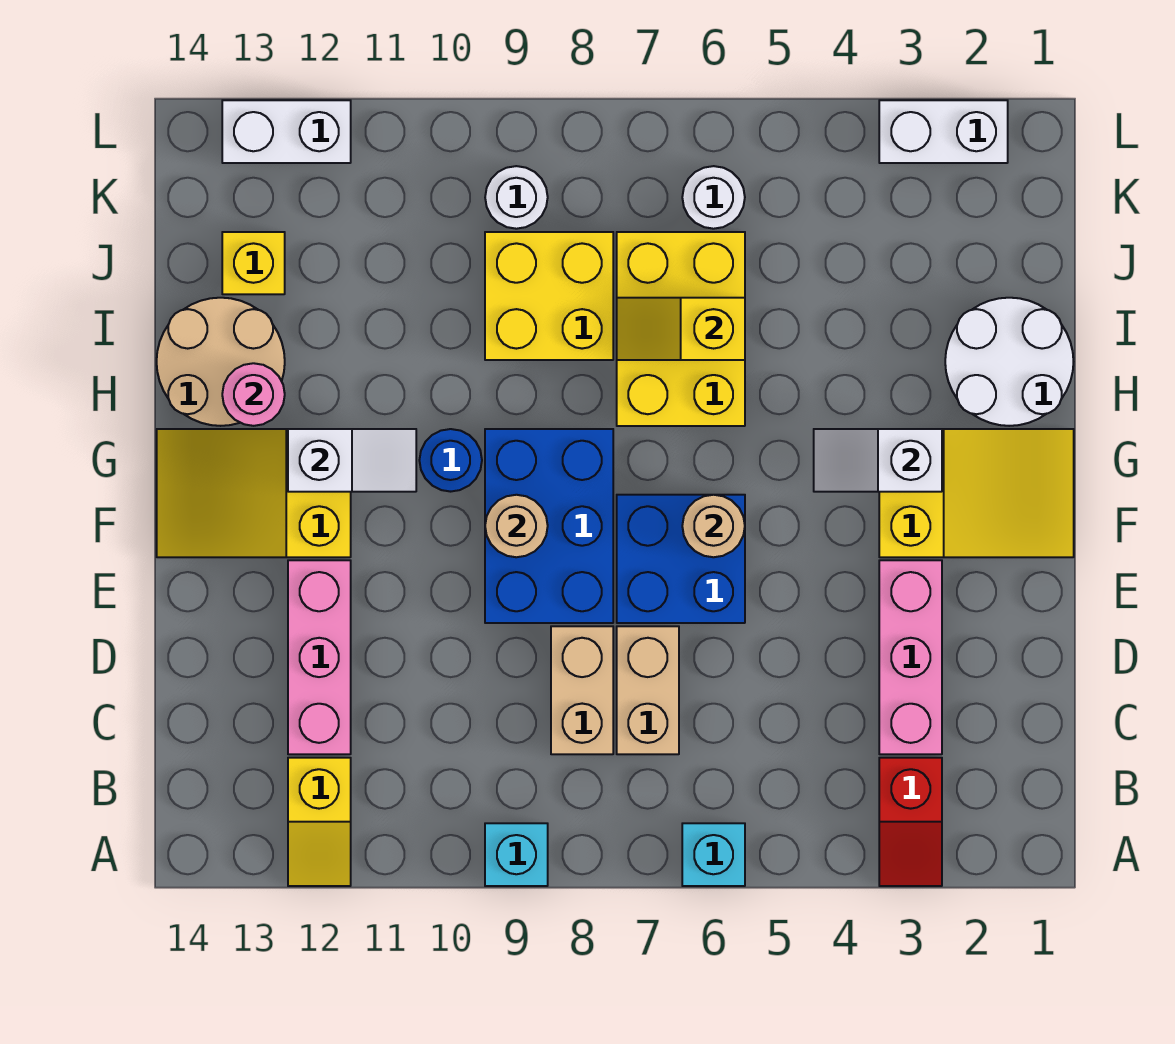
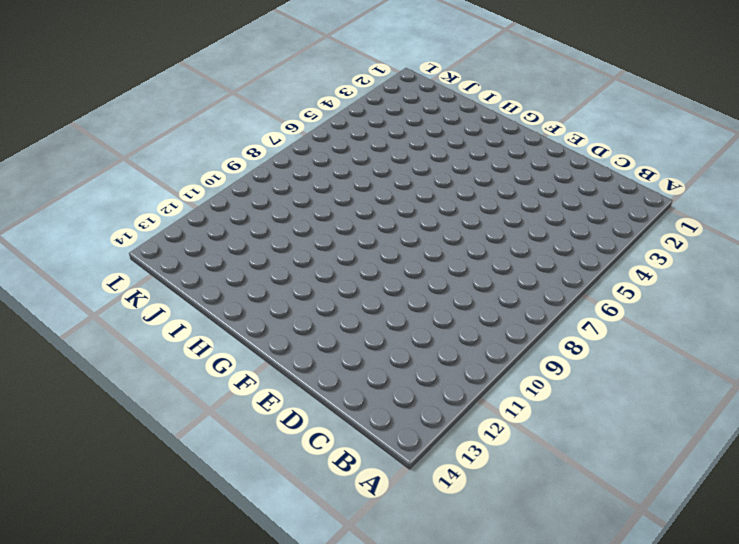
none -> red slope A3:B3 level 1 top B
none -> cyan brick A6 level 1
none -> cyan brick A9 level 1

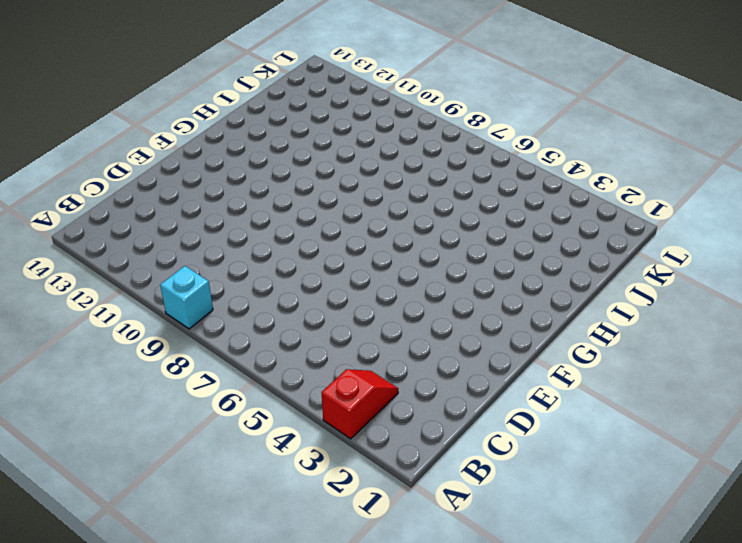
red slope A3:B3 level 1 top A -> red slope A3:B3 level 1 top B
none -> cyan brick A6 level 1
none -> yellow slope A12:B12 level 1 top B
none -> pink brick C3:E3 level 1

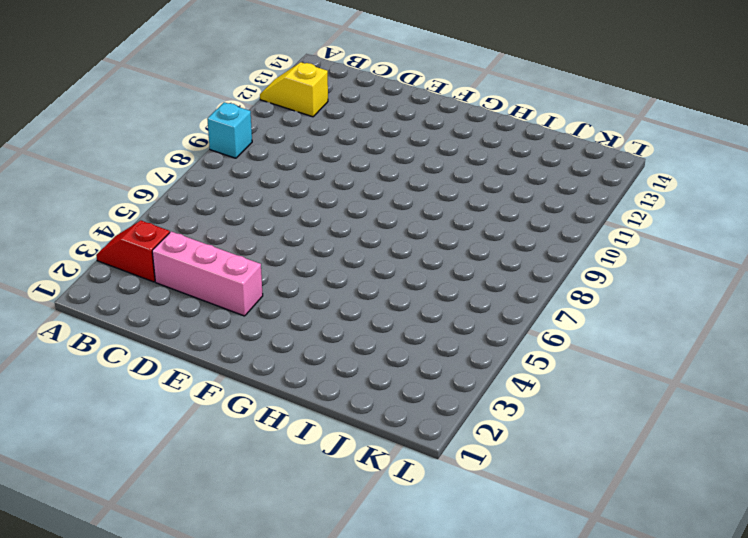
none -> cyan brick A6 level 1
none -> tan brick C7:D7 level 1
none -> tan brick C8:D8 level 1

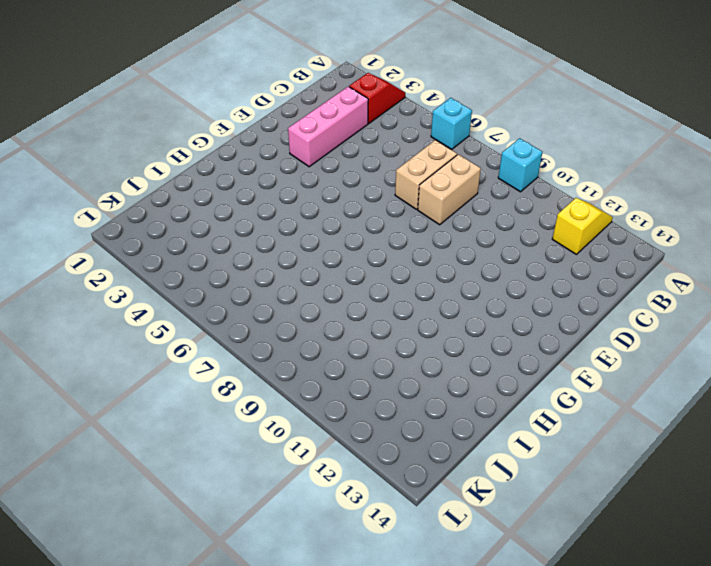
none -> pink brick C12:E12 level 1
none -> blue brick E6:F7 level 1
none -> blue brick E8:G9 level 1

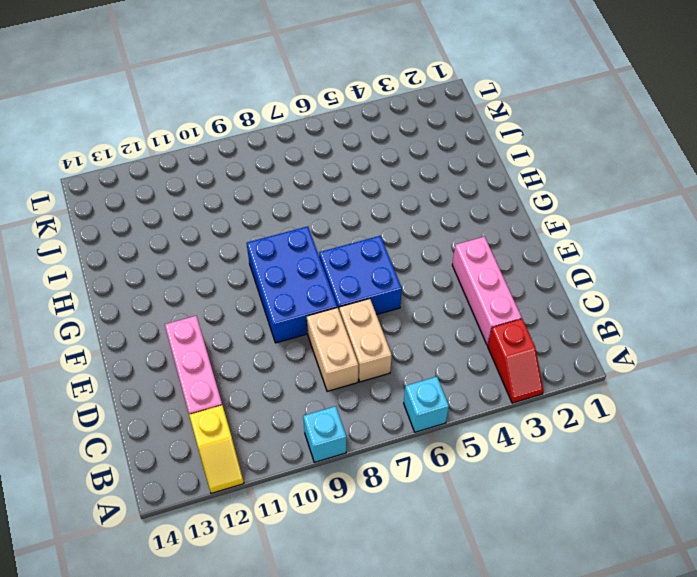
none -> yellow slope F1:G3 level 1 top 3
none -> yellow slope F12:G14 level 1 top 12
none -> blue round brick G10 level 1

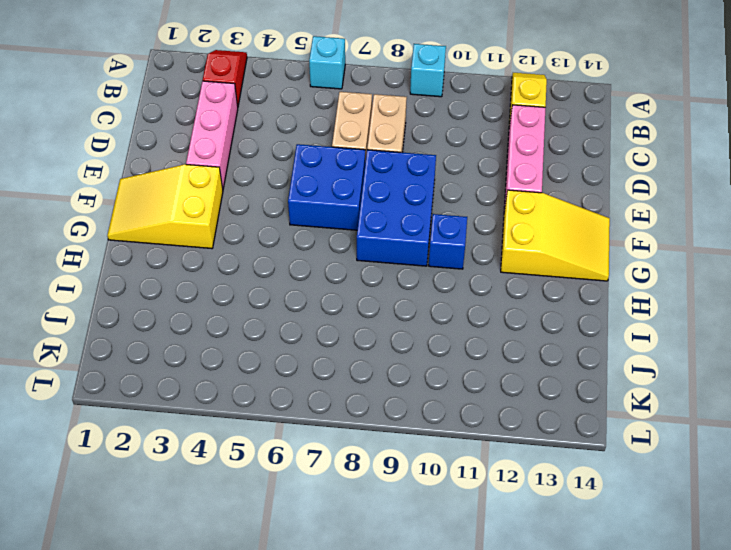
blue brick G10 level 1 -> blue round brick G10 level 1
none -> white round brick H1:I2 level 1
none -> yellow brick H6:J7 level 1
none -> tan round brick H13:I14 level 1

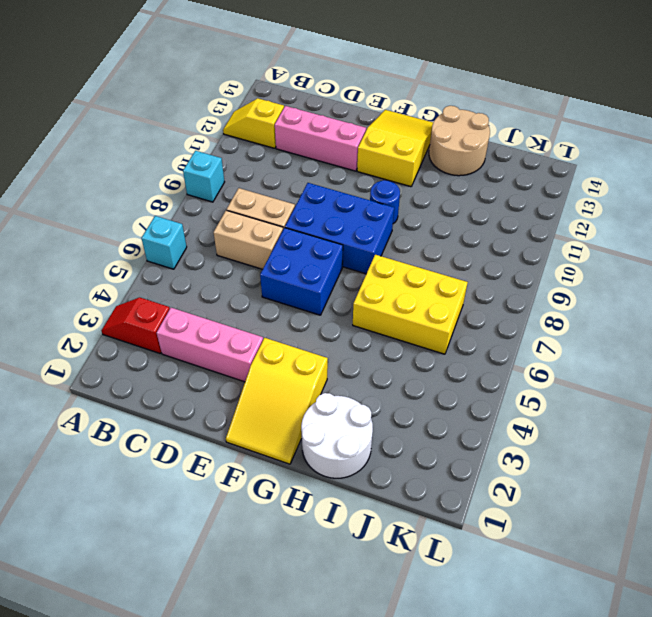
none -> yellow brick I8:J9 level 1
none -> yellow brick J13 level 1
none -> white round brick K6 level 1

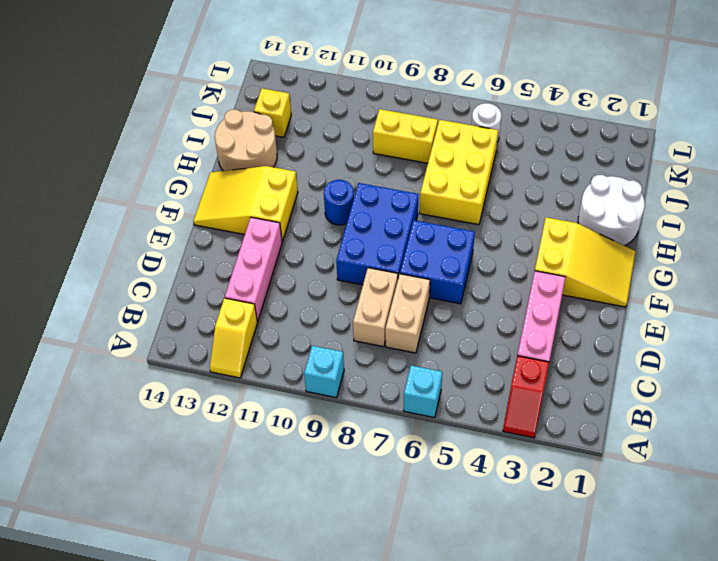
yellow brick J8:J9 level 1 -> yellow brick I8:J9 level 1
none -> white round brick K9 level 1
none -> white brick L2:L3 level 1
none -> white brick L12:L13 level 1

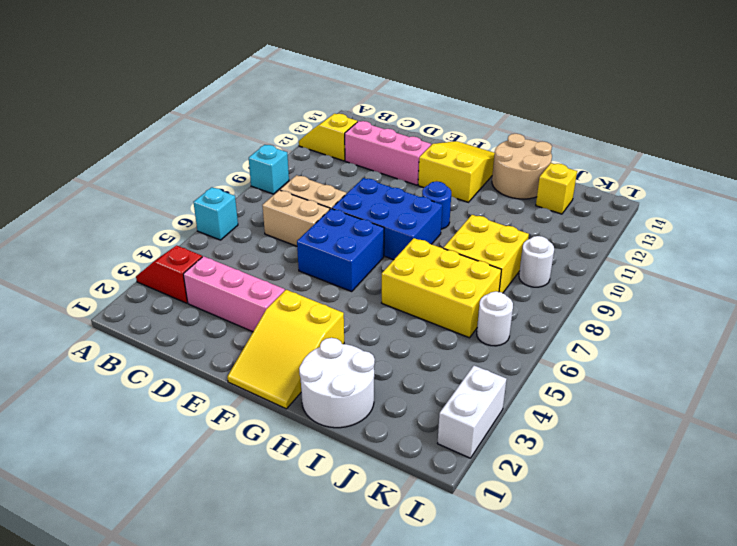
none -> white brick L12:L13 level 1
none -> tan round brick F6 level 2
none -> tan round brick F9 level 2

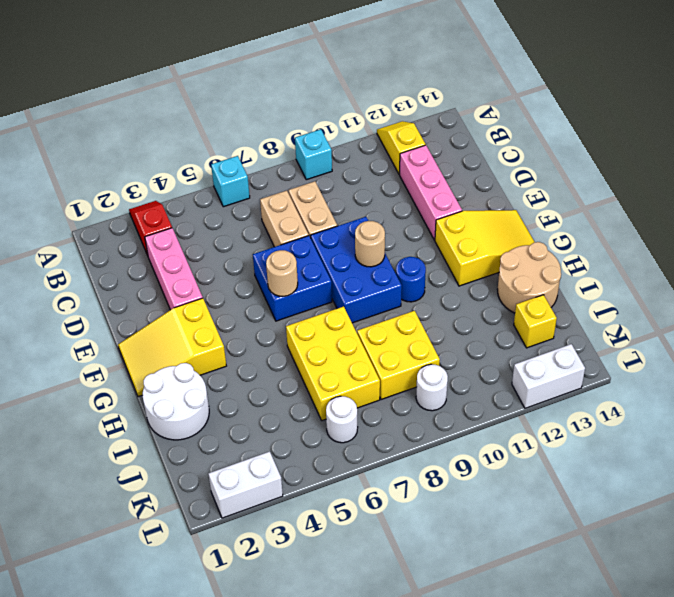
none -> white slope G3:G4 level 2 top 3
none -> white slope G11:G12 level 2 top 12
none -> pink round brick H13 level 2

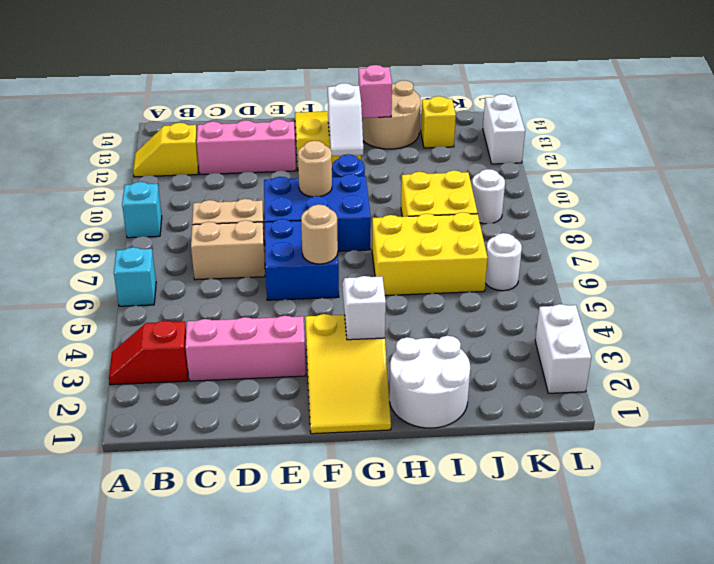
pink brick H13 level 2 -> pink round brick H13 level 2
none -> yellow slope I6:I7 level 2 top 6

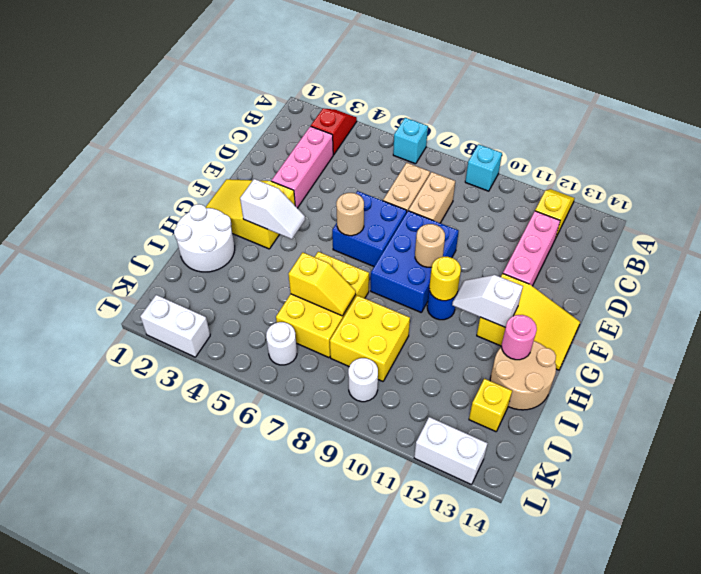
yellow round brick G10 level 2 -> none

